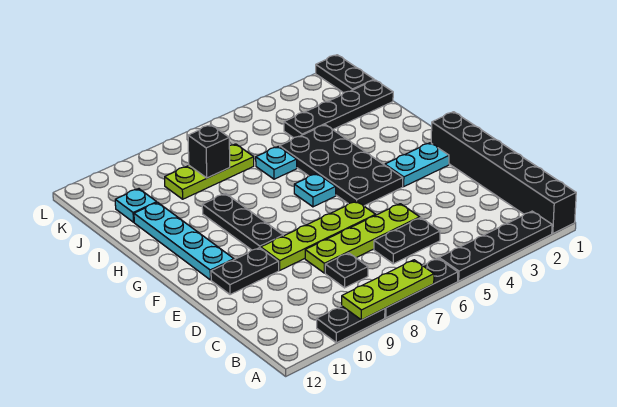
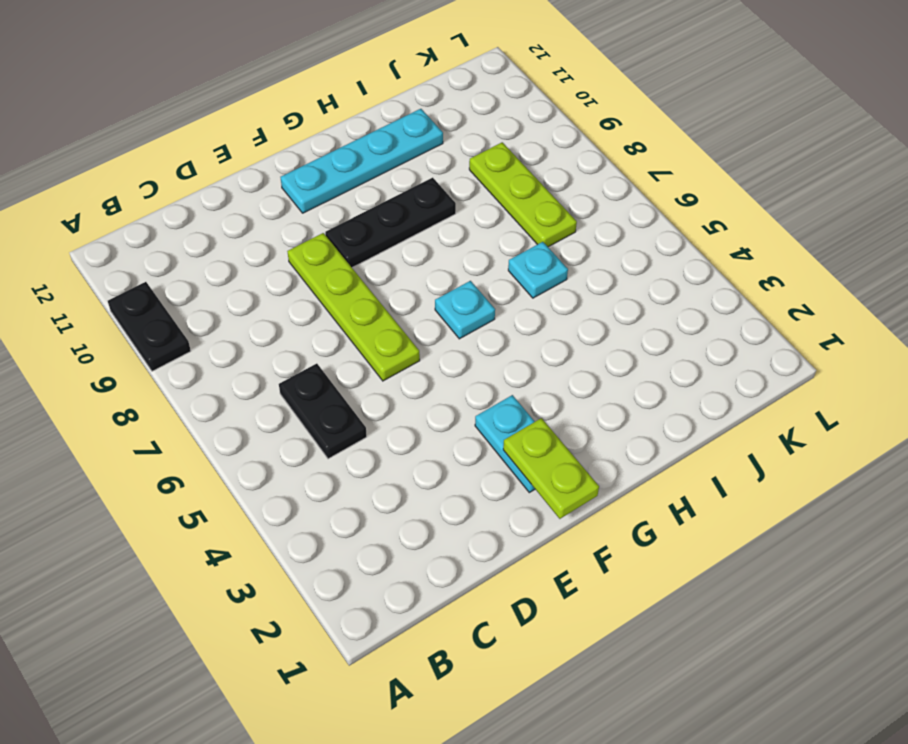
lime plate F1:F2 level 2 -> none
none -> black brick A1:F1 level 1
none -> black plate A2:A5 level 1
none -> black plate A6:A8 level 1

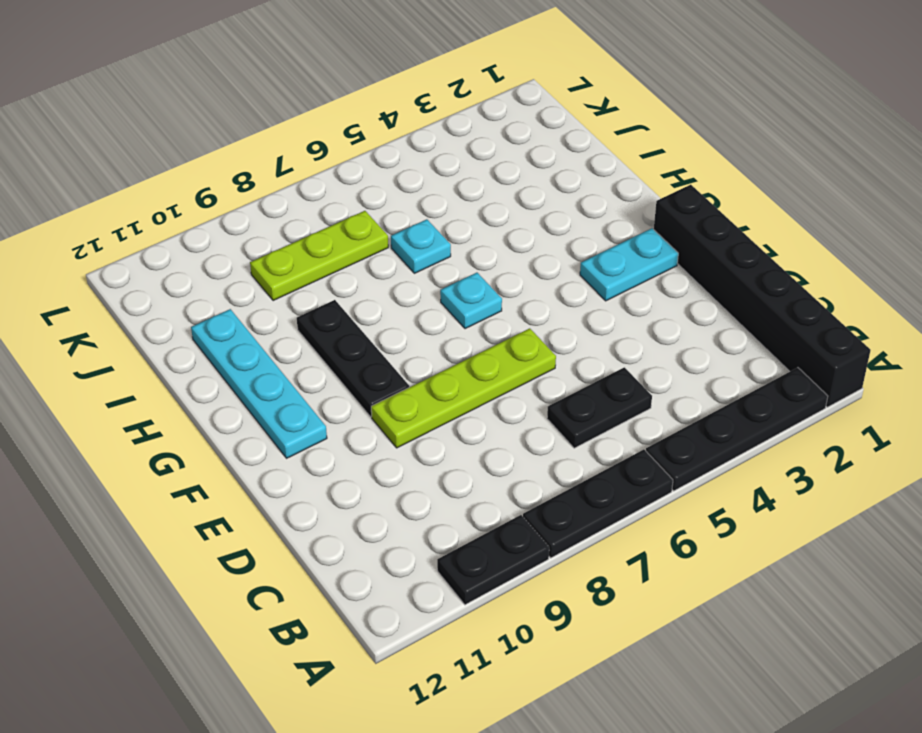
none -> black plate C8 level 1
none -> lime plate D5:D8 level 1
none -> black plate E10:E11 level 1

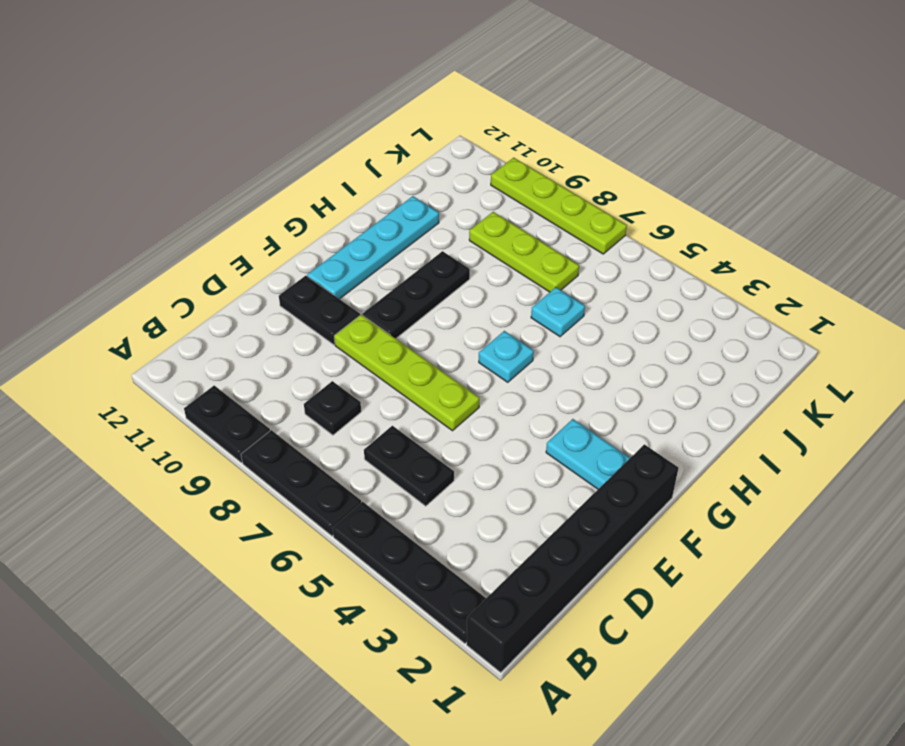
lime plate L7:L10 level 1 -> lime plate D5:D8 level 1
none -> black plate F4:I5 level 1
none -> black plate J1:J4 level 1
none -> cyan plate J11 level 1

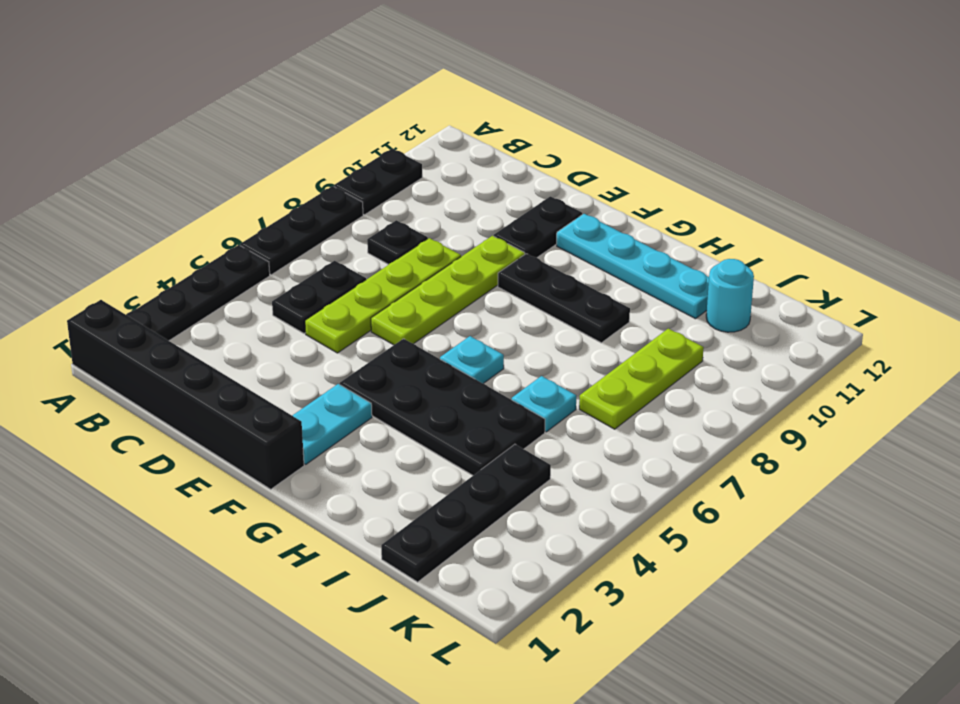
cyan round brick J11 level 1 -> cyan plate J11 level 1
none -> black plate K1:L1 level 1
none -> lime plate A7:A9 level 2
none -> black brick J8 level 2

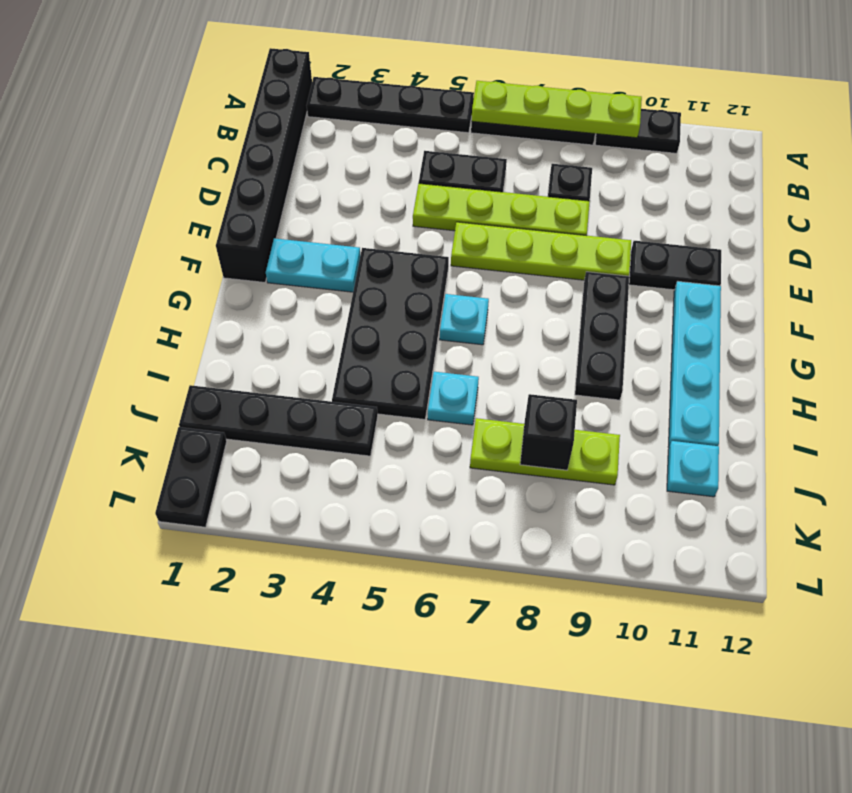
lime plate A6:A9 level 2 -> lime plate A7:A9 level 2

